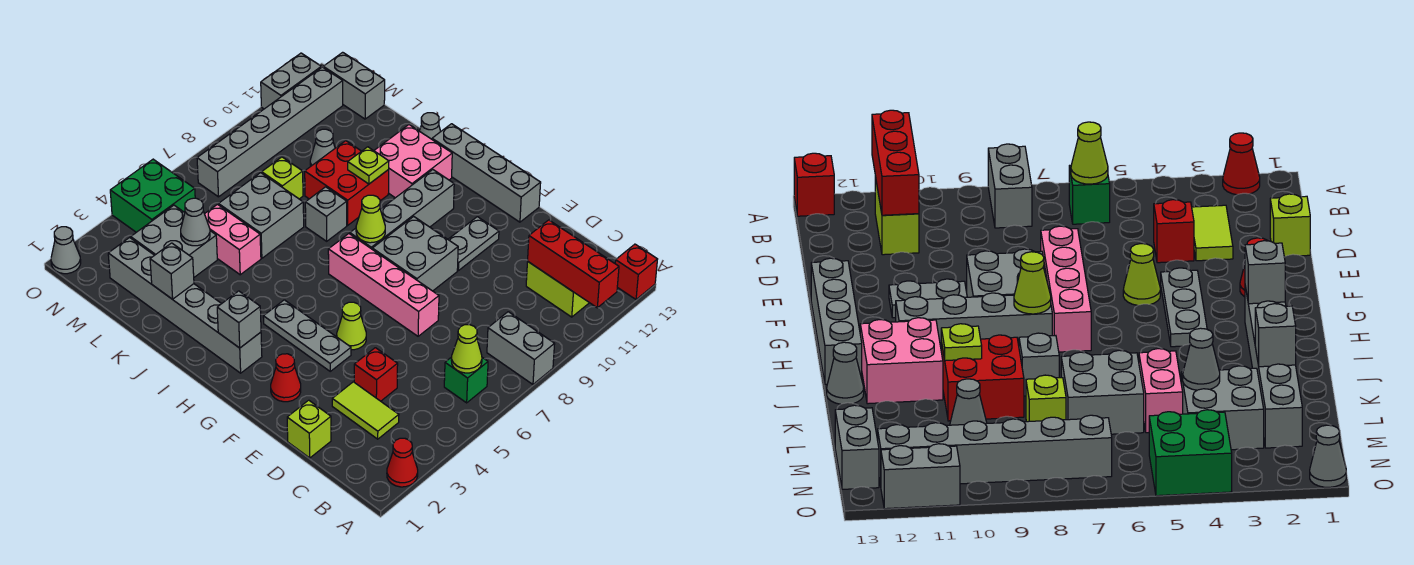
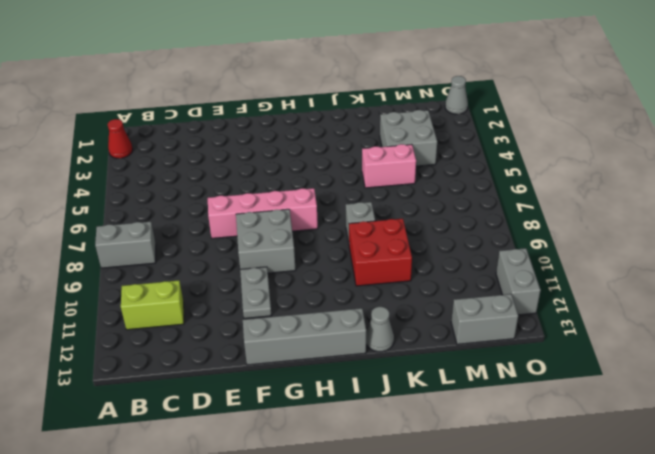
none -> red brick A13 level 1
none -> green brick B6 level 1
none -> lime tile C3:D3 level 1
none -> lime brick D1 level 1

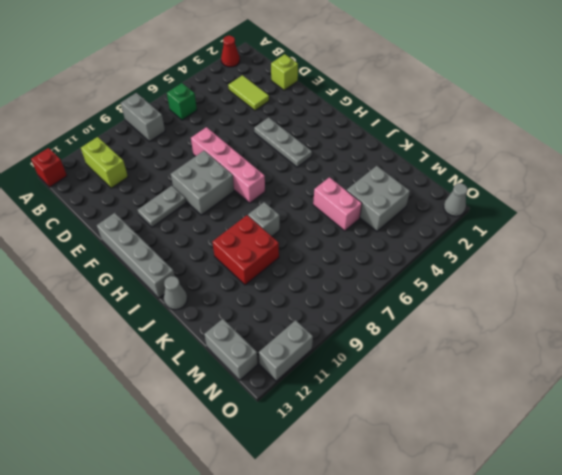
none -> red brick D4 level 1
none -> red cone F2 level 1
none -> lime cone F5 level 1
none -> grey brick H2:M2 level 1

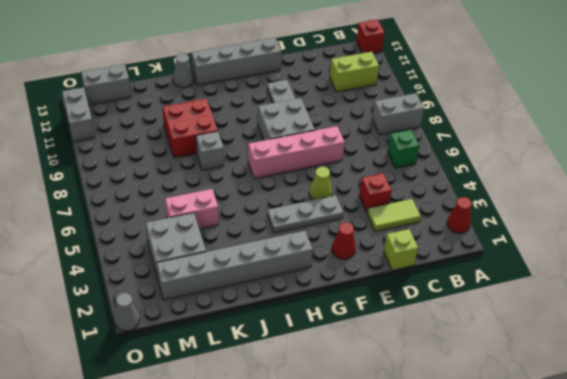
none -> grey brick H8:H11 level 1
none -> pink brick I11:J12 level 1
none -> grey brick K6:L7 level 1
none -> lime brick L8 level 1

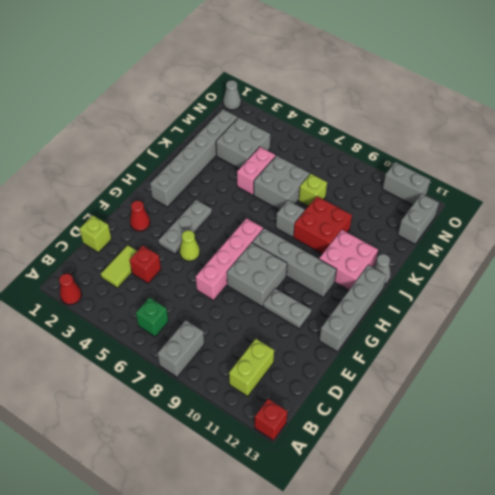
none -> grey cone L10 level 1
none -> green brick N4:O5 level 1
none -> grey brick N7:N12 level 1
none -> red brick A11:C11 level 2

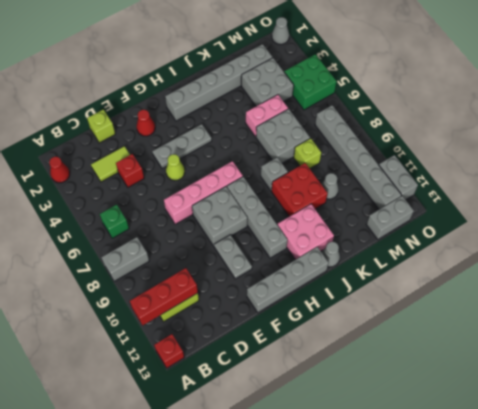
none -> lime cone B6 level 2
none -> grey brick H2 level 2
none -> lime cone H8 level 2
none -> lime plate J10 level 2

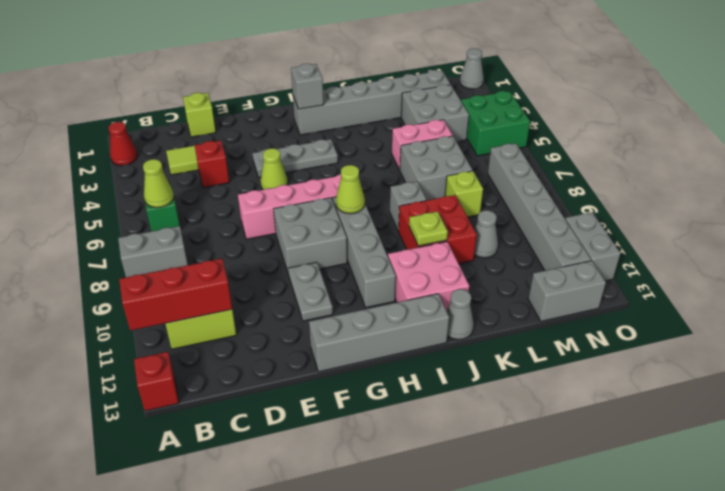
none -> red cone F2 level 1
none -> grey brick K2 level 2
none -> grey cone L4 level 2

